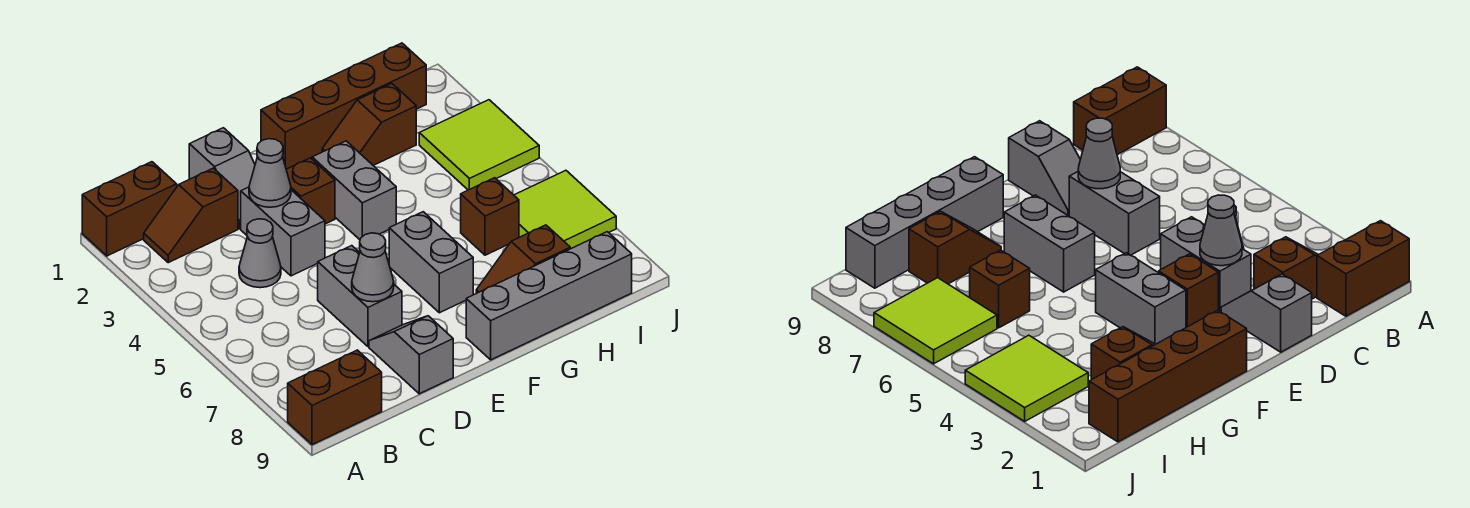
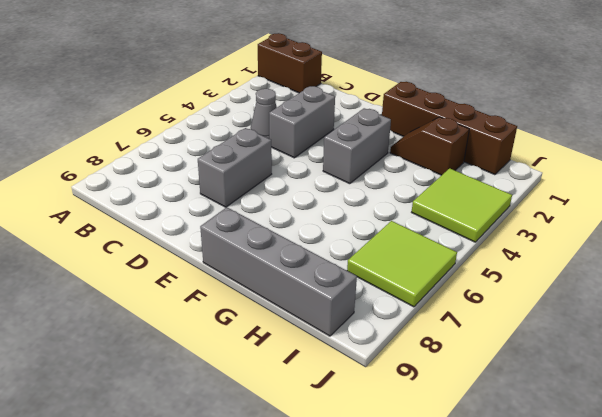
none -> brown brick A9:B9 level 1
none -> brown slope B2:C2 level 1 top C
none -> grey slope D1:D2 level 1 top 1

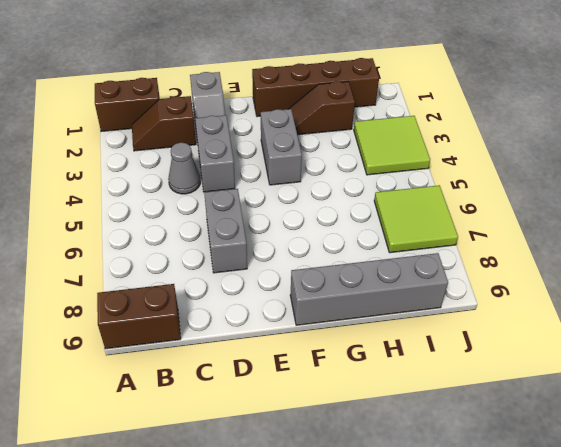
none -> grey slope D8:D9 level 1 top 9
none -> brown brick E3 level 1
none -> grey brick F6:F7 level 1

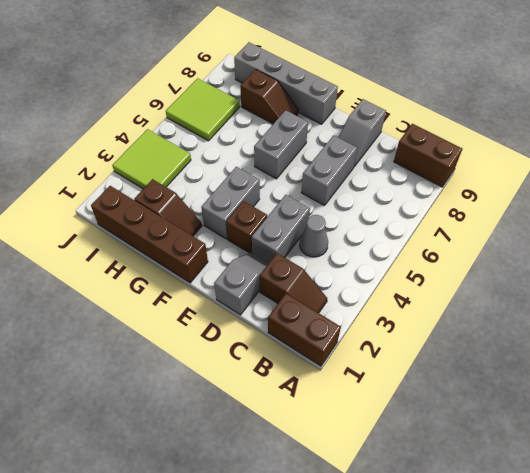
none -> brown brick H6 level 1
none -> grey cone D3 level 2
none -> grey cone D7 level 2

